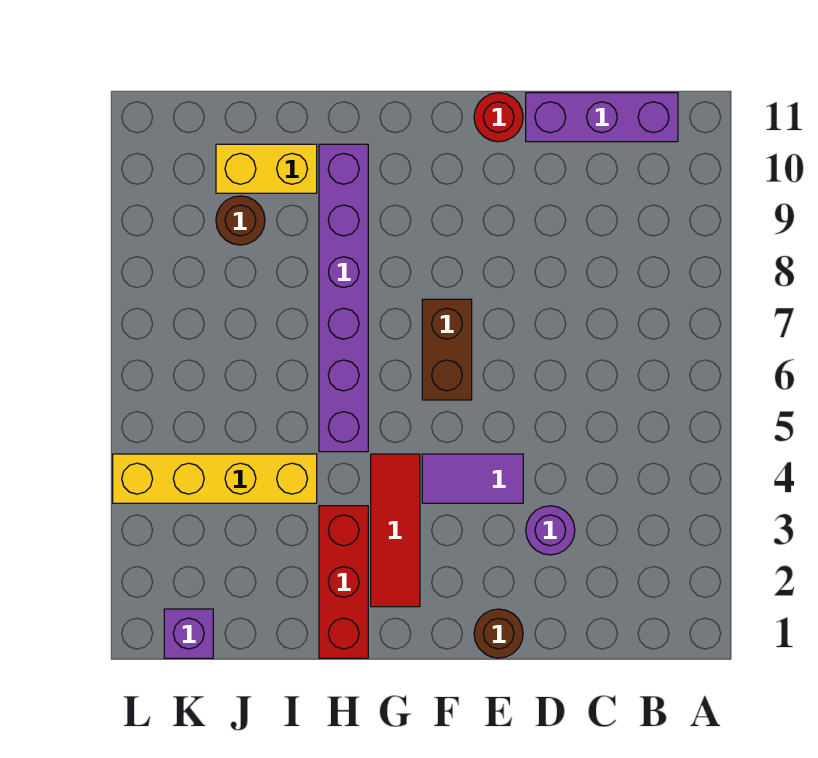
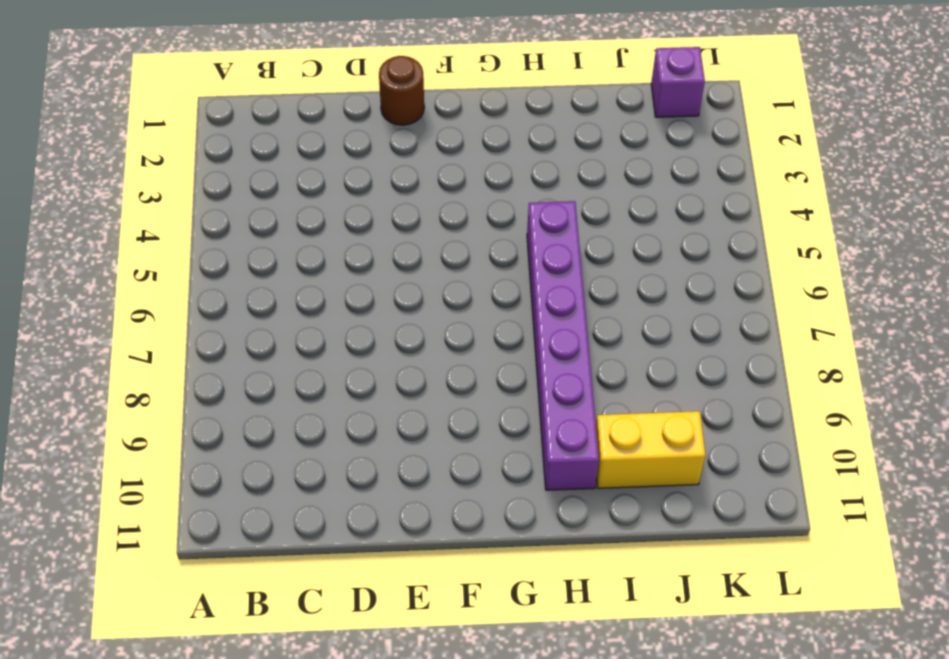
none -> purple brick B11:D11 level 1
none -> purple round brick D3 level 1
none -> purple tile E4:F4 level 1

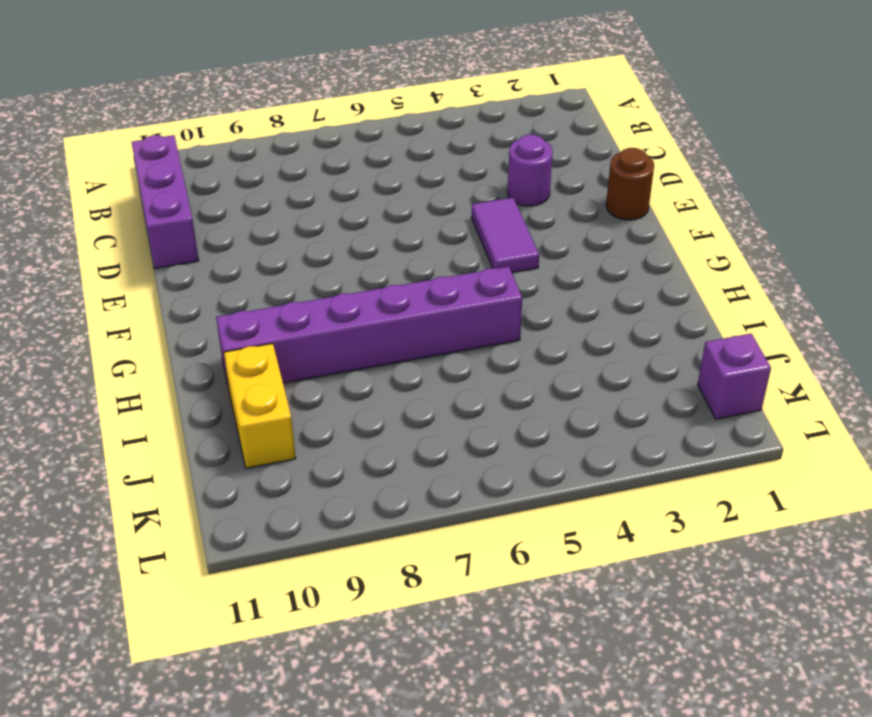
none -> red round brick E11 level 1
none -> brown brick F6:F7 level 1
none -> red tile G2:G4 level 1

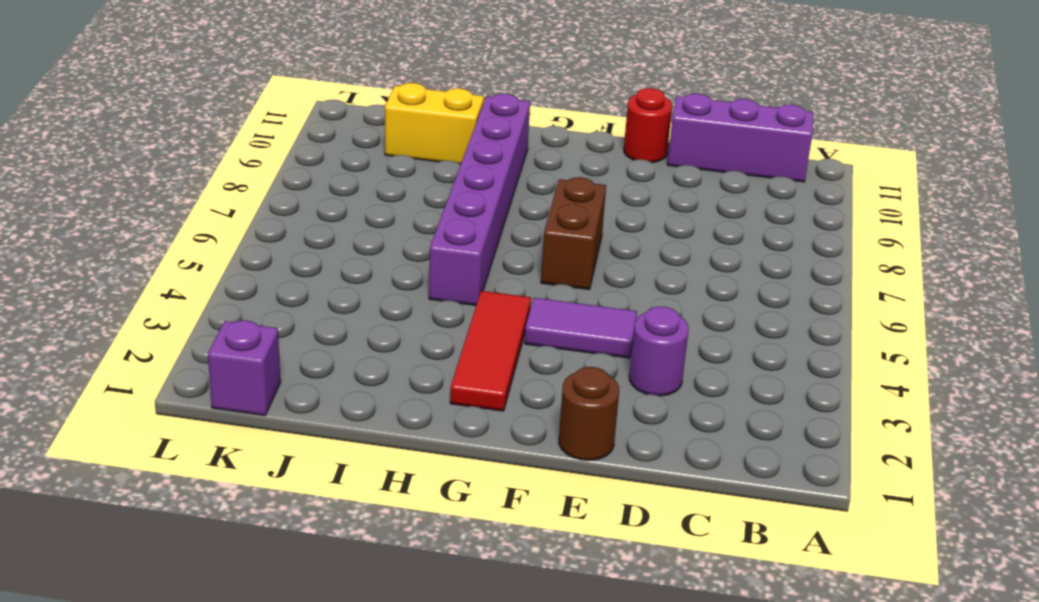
none -> red brick H1:H3 level 1
none -> yellow brick I4:L4 level 1
none -> brown round brick J9 level 1

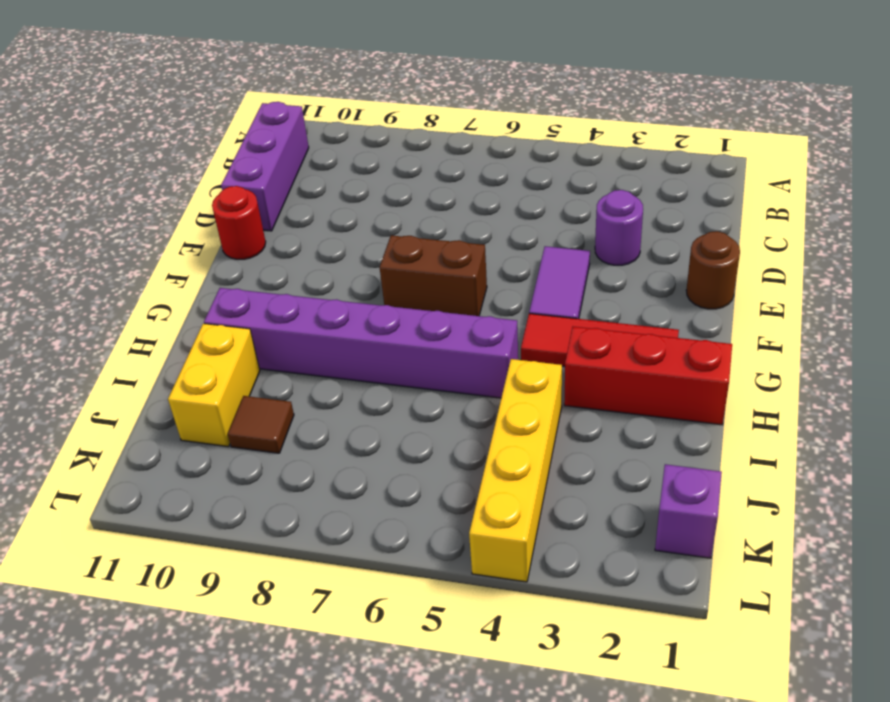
brown tile J9 level 1 -> brown round brick J9 level 1

